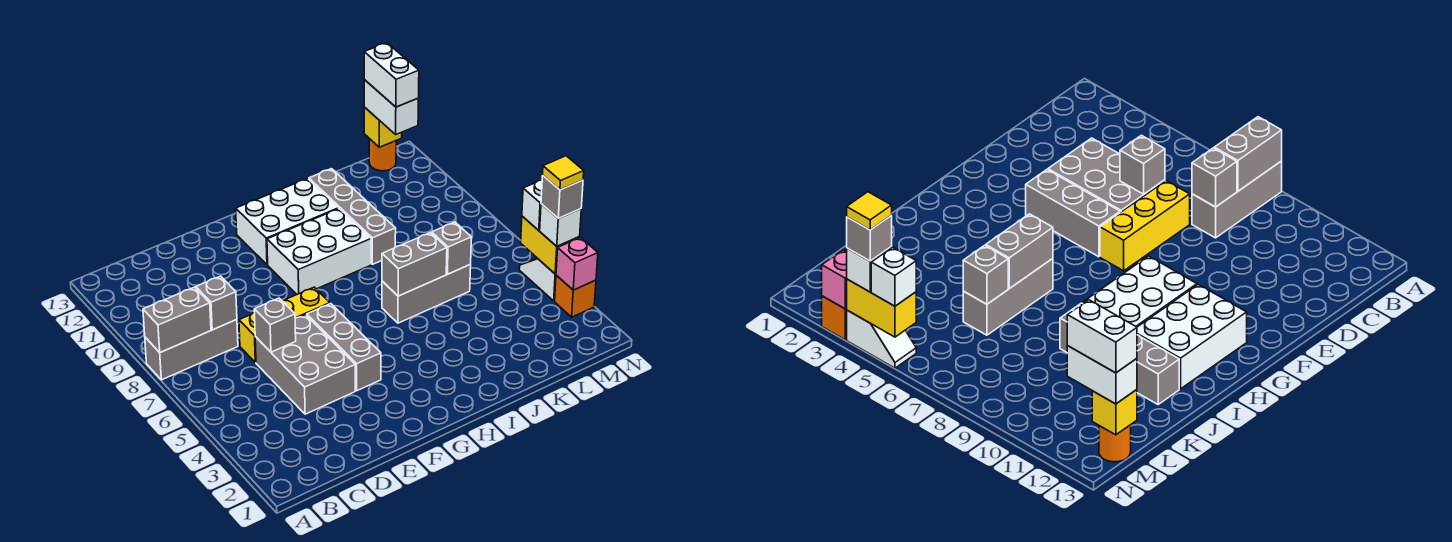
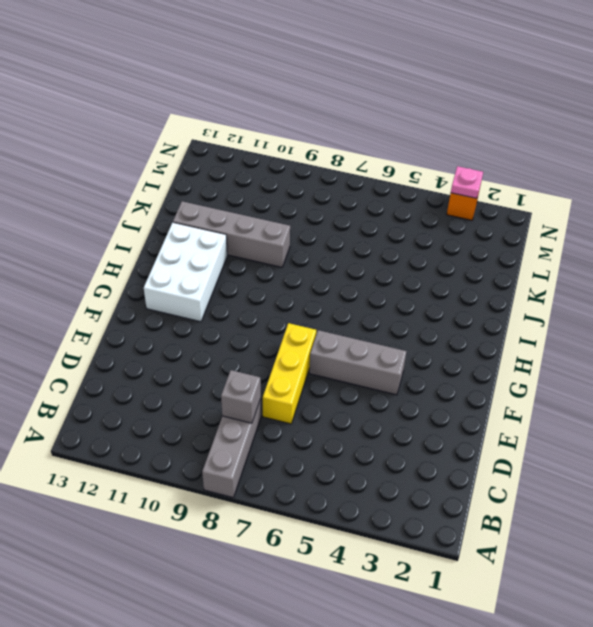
pink plate N3 level 2 -> pink brick N3 level 2
none -> grey brick D4:E6 level 1
none -> white brick G9:I10 level 1
none -> grey brick I6:K6 level 1

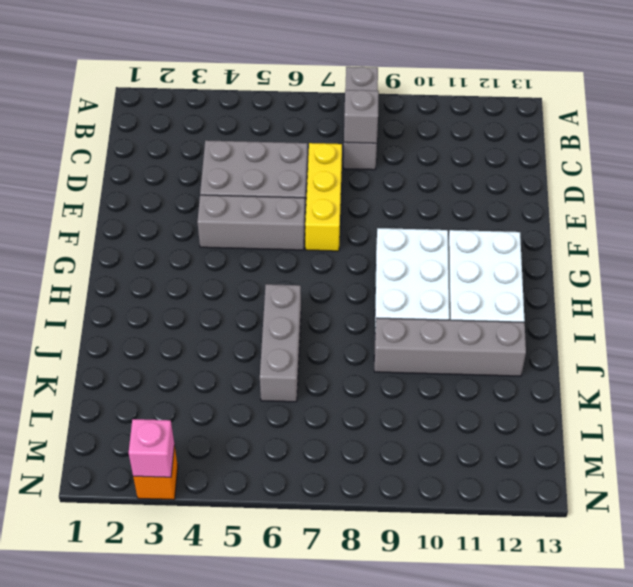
none -> orange round brick M13 level 1
none -> white slope N4:N5 level 1 top 4
none -> grey brick A8:B8 level 2

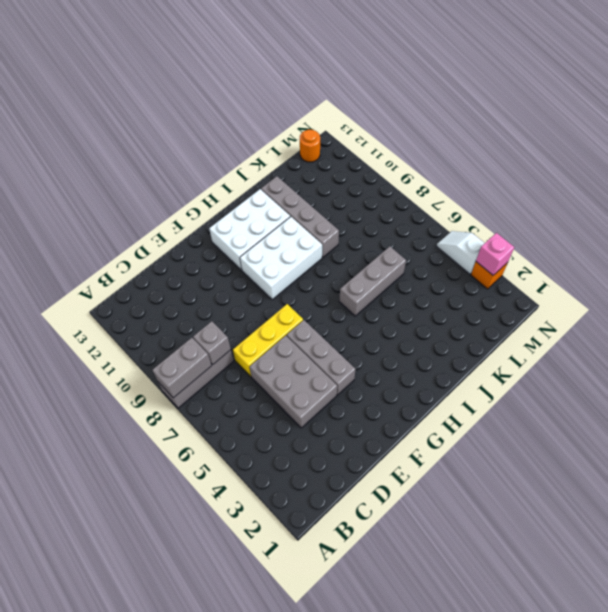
none -> grey brick D6 level 2
none -> grey brick I6:J6 level 2
none -> grey brick K6 level 2

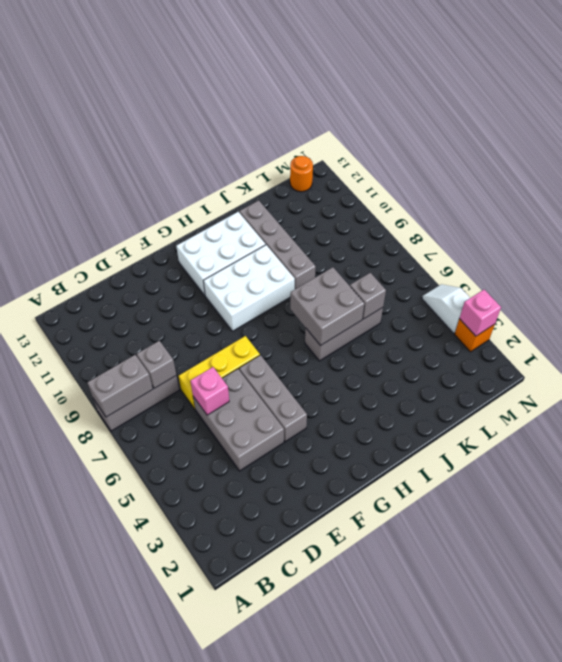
pink brick D6 level 2 -> grey brick D6 level 2
grey brick I6:J7 level 2 -> grey brick I6:J6 level 2
none -> yellow brick M13 level 2
none -> yellow brick N4:N5 level 2
none -> white brick M12:M13 level 3

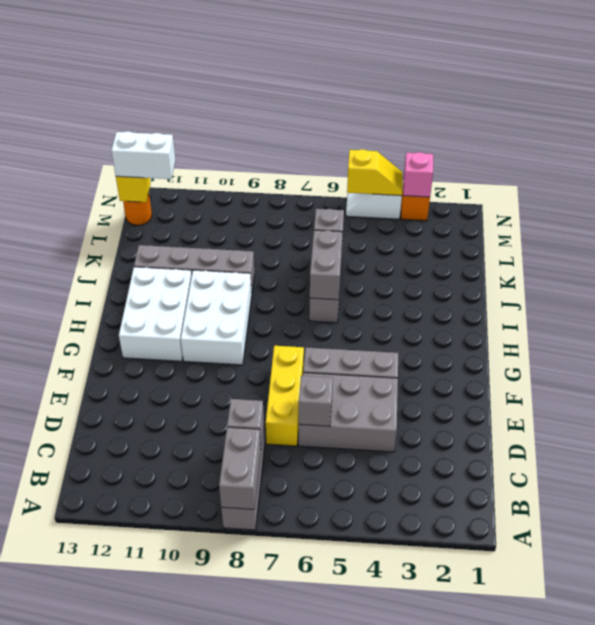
yellow slope N4:N5 level 2 top 5 -> yellow brick N4:N5 level 2
none -> white brick N4 level 3
none -> white brick N5 level 3
none -> white brick M12:M13 level 4

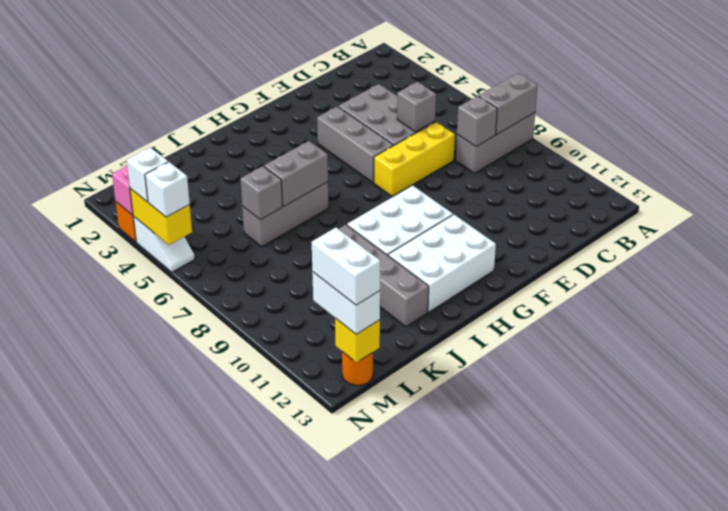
none -> grey brick N4 level 4
none -> yellow tile N4 level 5

